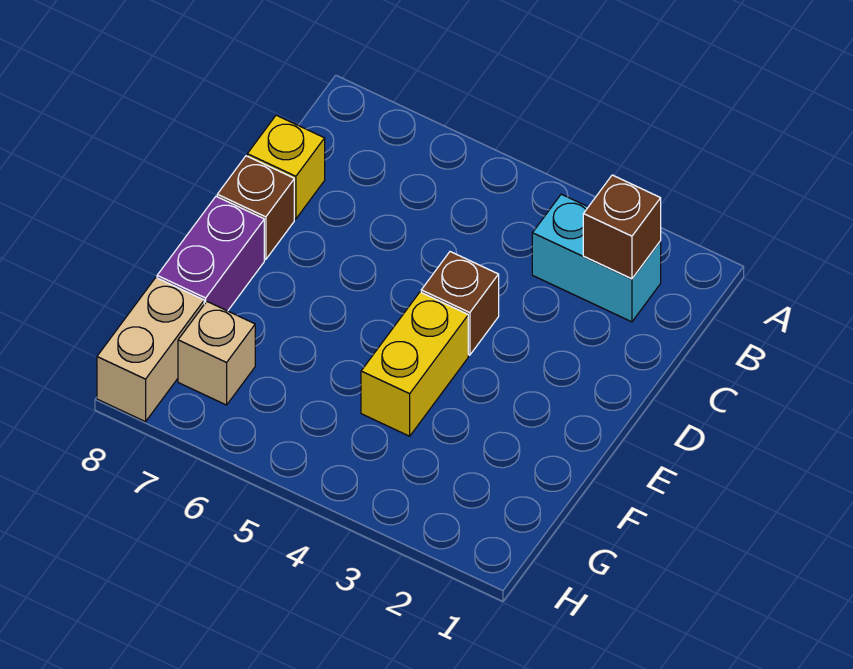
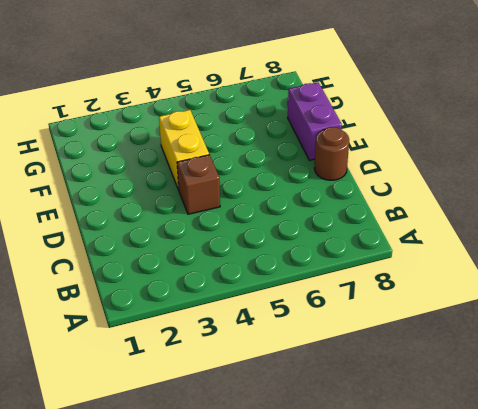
brown round brick D8 level 1 -> brown brick D8 level 1
none -> cyan brick B2:B3 level 1
none -> yellow brick C8 level 1

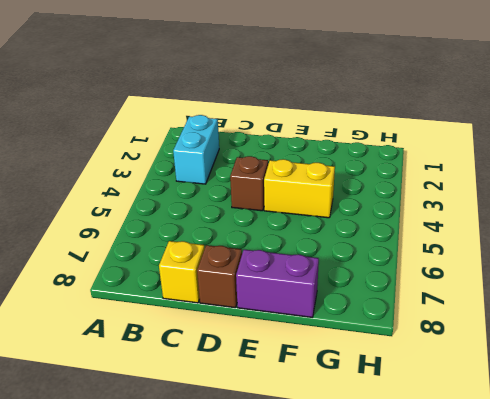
none -> tan brick G7 level 1
none -> tan brick G8:H8 level 1

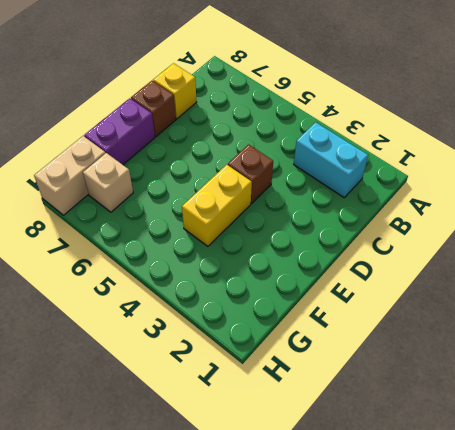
none -> brown brick B2 level 2

